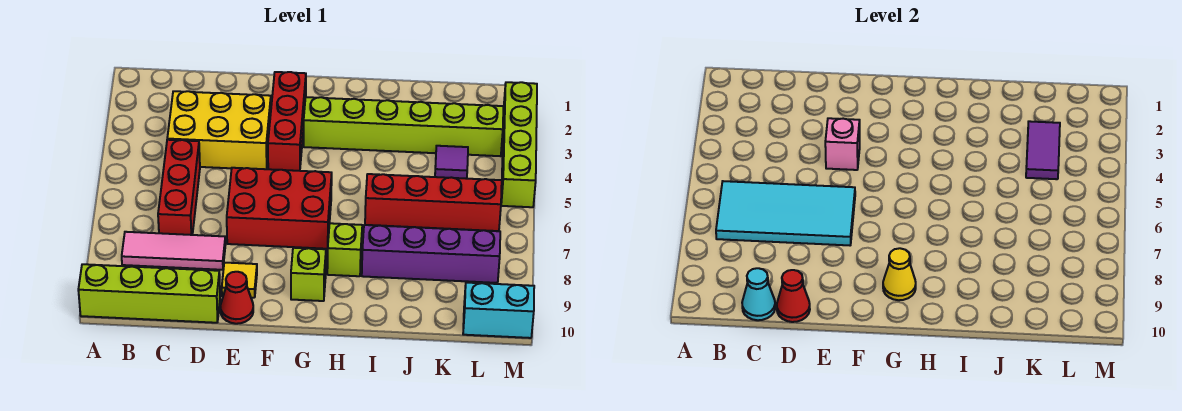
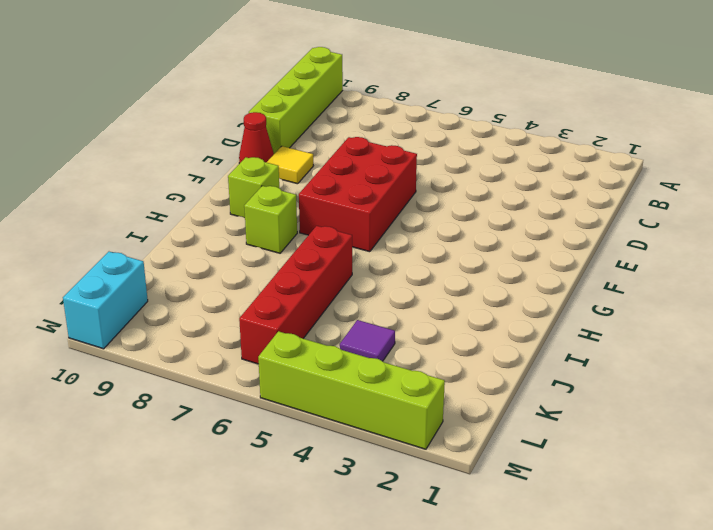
none -> pink tile B8:D8 level 1
none -> yellow brick C3:E4 level 1
none -> red brick C5:C7 level 1

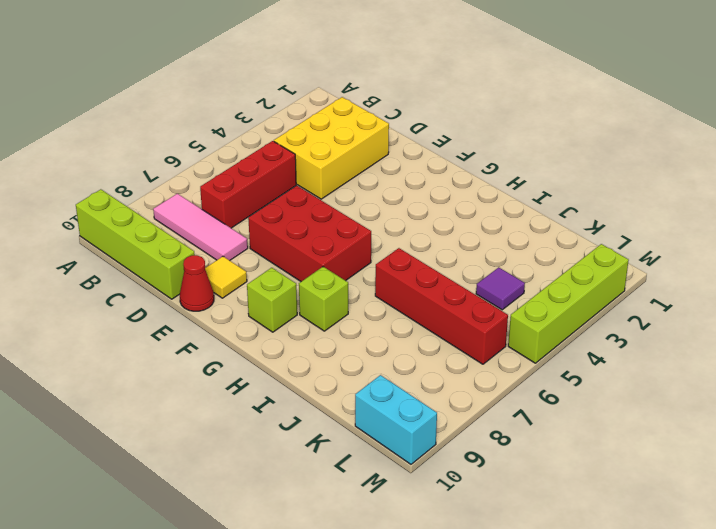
yellow brick C2:D4 level 1 -> yellow brick C3:E4 level 1
none -> red brick F2:F4 level 1
none -> lime brick G3:L3 level 1
none -> purple brick I8:L8 level 1

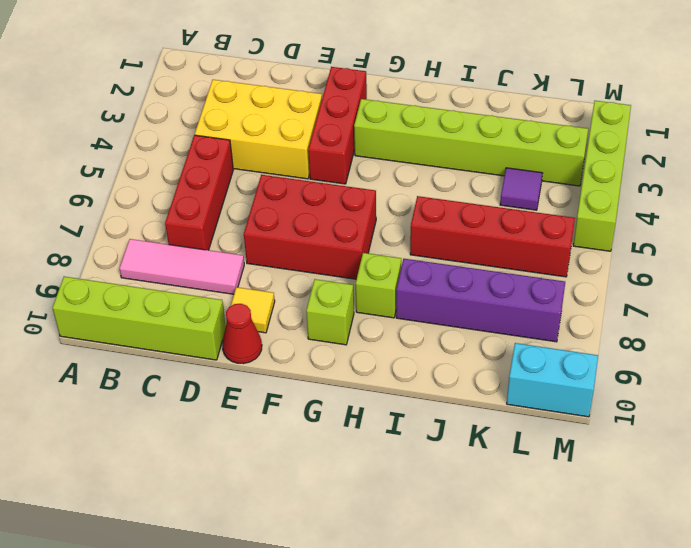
none -> cyan tile B6:E7 level 2
none -> cyan cone C10 level 2
none -> red cone D10 level 2

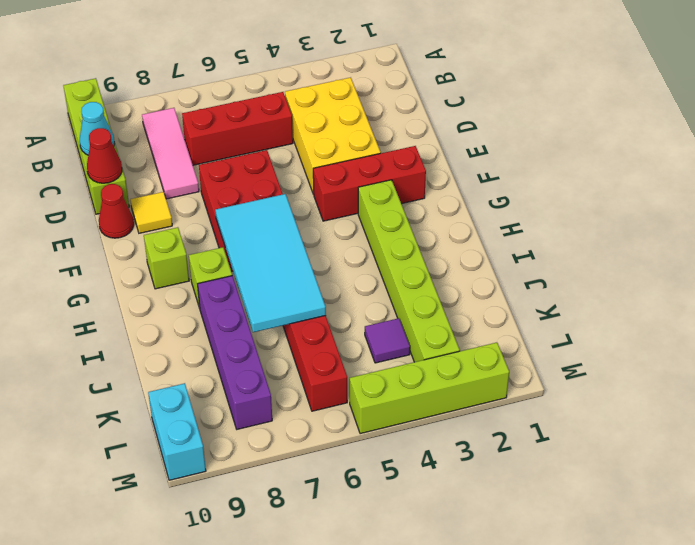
cyan tile G6:J7 level 2 -> cyan tile B6:E7 level 2
none -> pink brick E4 level 2
none -> yellow cone G9 level 2
none -> purple tile K3:K4 level 2

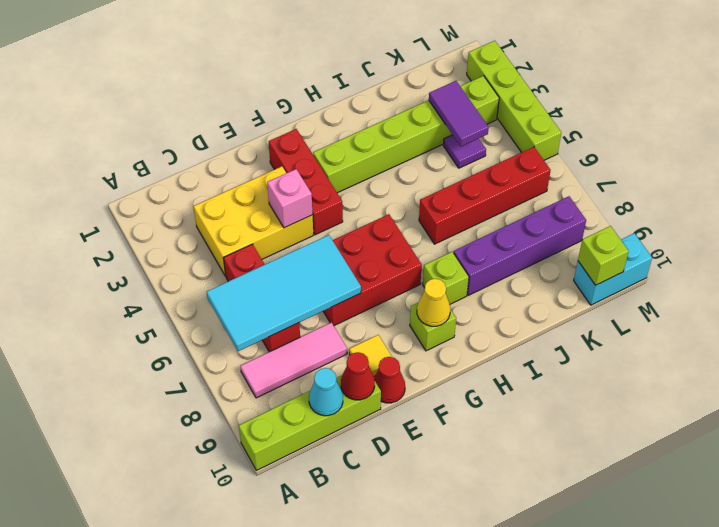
lime brick L10 level 2 -> none

